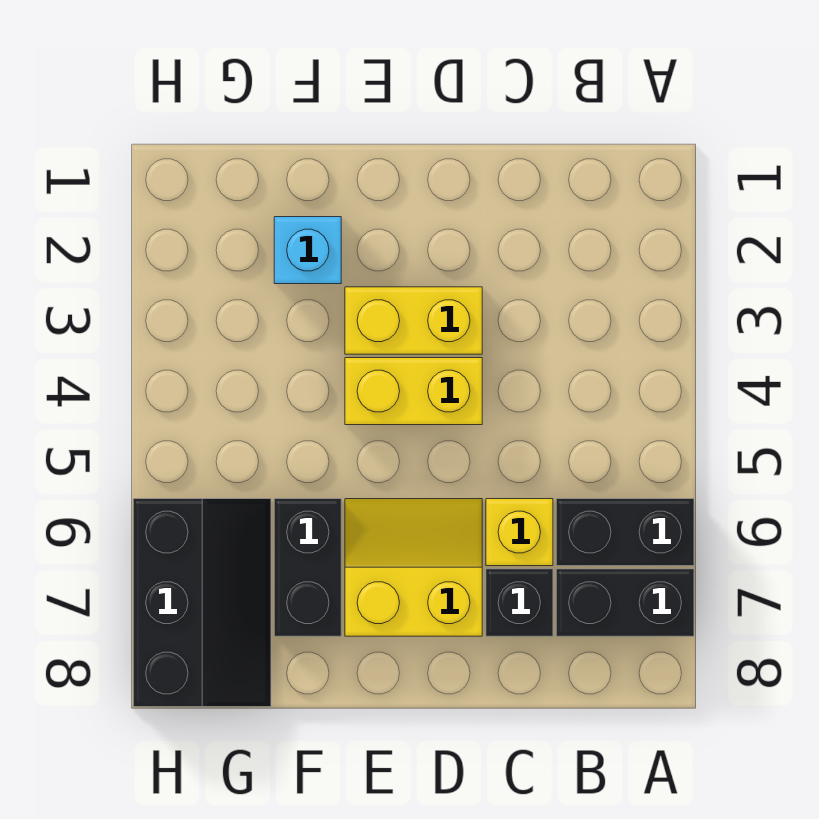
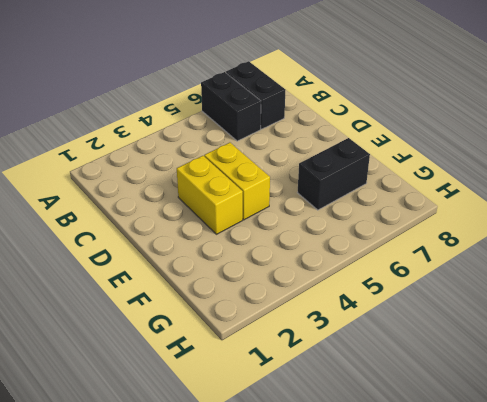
none -> yellow brick C6 level 1
none -> black brick C7 level 1

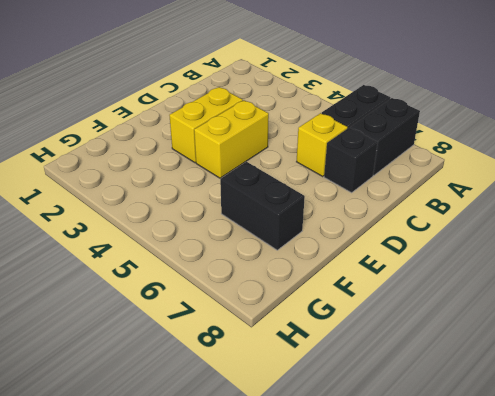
none -> yellow slope D6:E7 level 1 top 7
none -> cyan brick F2 level 1

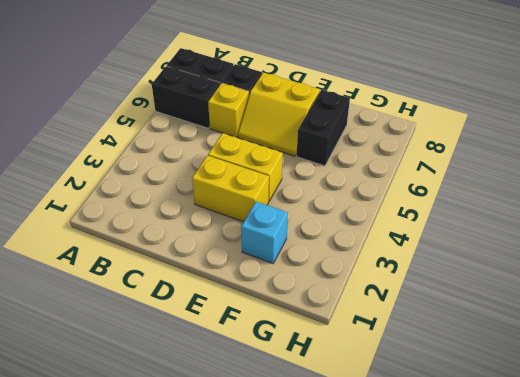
none -> black slope G6:H8 level 1 top H

